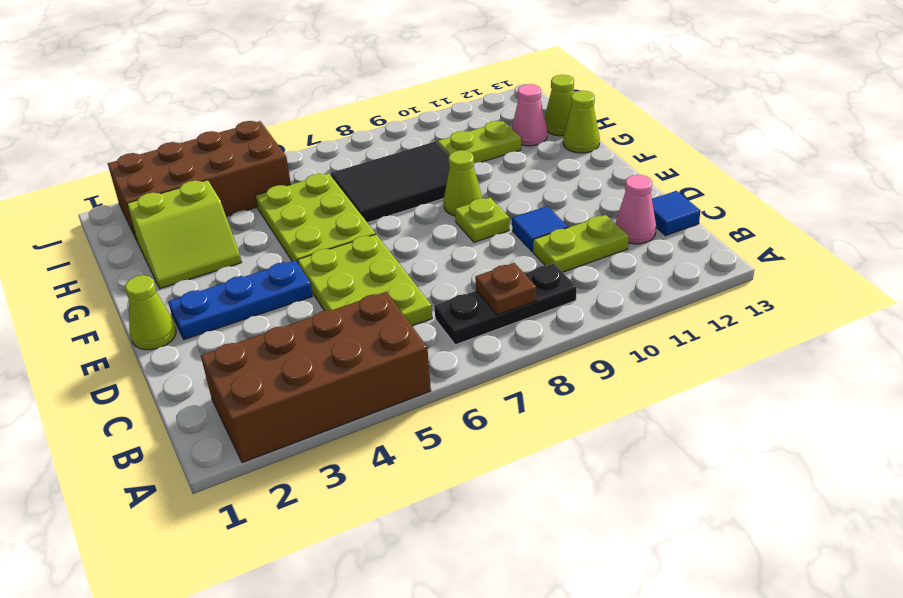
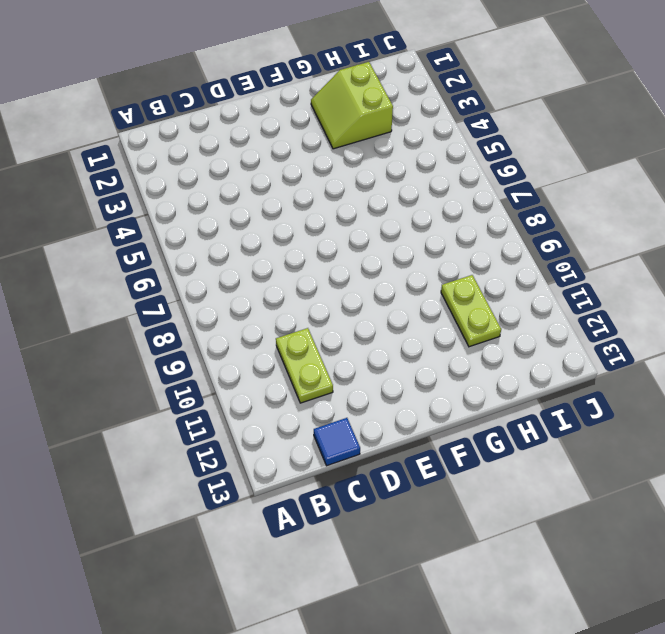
none -> brown brick A2:B5 level 1
none -> black plate B7:B9 level 1
none -> lime plate C5:E6 level 1

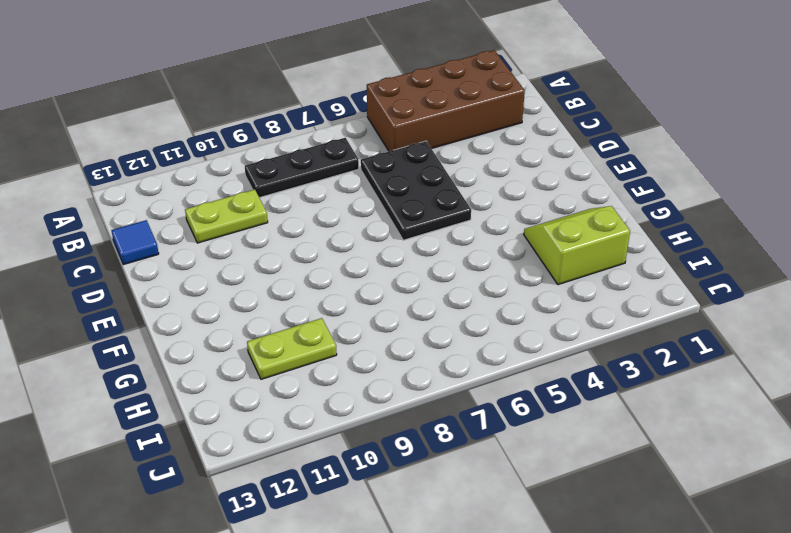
black plate C5:E6 level 1 -> lime plate C5:E6 level 1
none -> pink cone C12 level 1
none -> blue tile D10 level 1
none -> lime cone E1 level 1

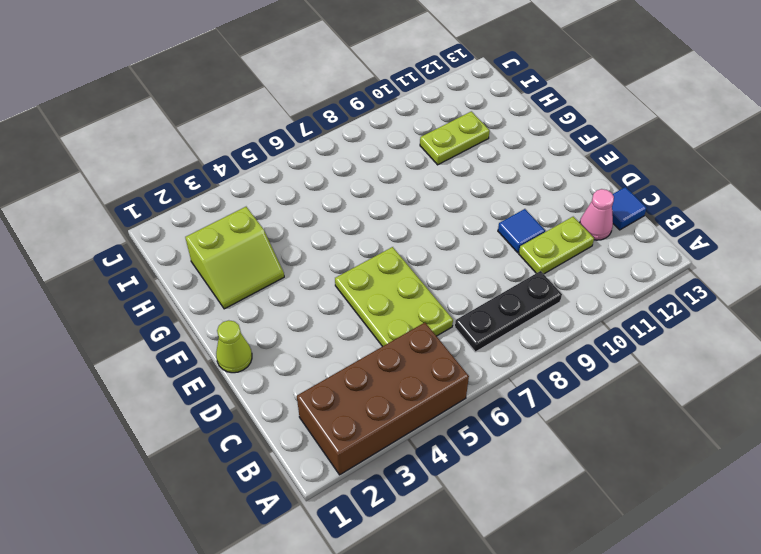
none -> blue plate E2:E4 level 1
none -> lime plate E9 level 1
none -> lime plate F5:H6 level 1

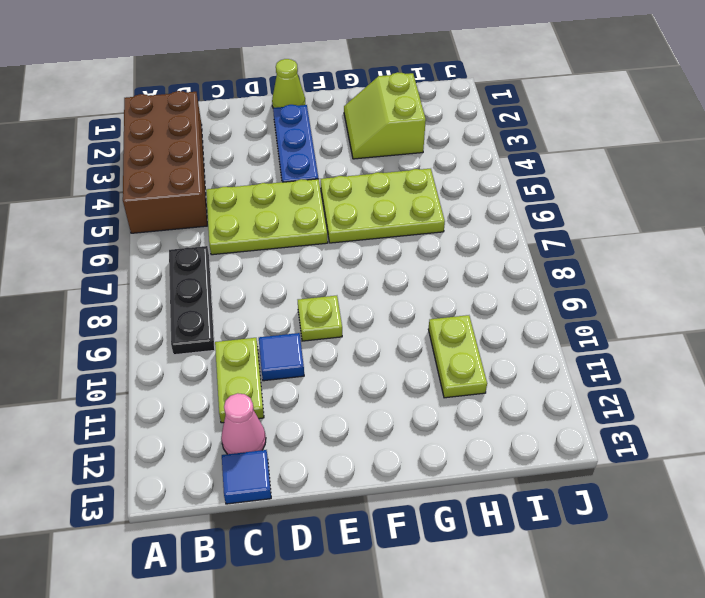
none -> lime cone F9 level 1
none -> black tile G7:H9 level 1
none -> lime cone G13 level 1

